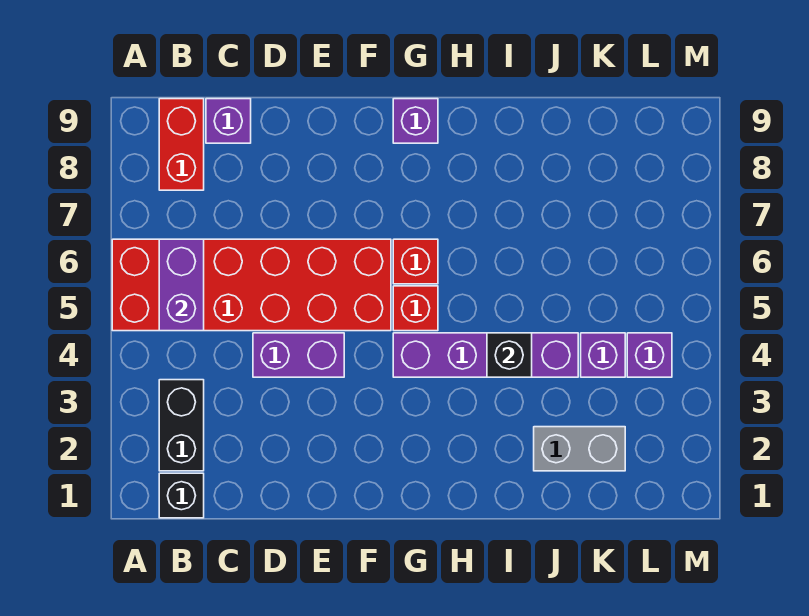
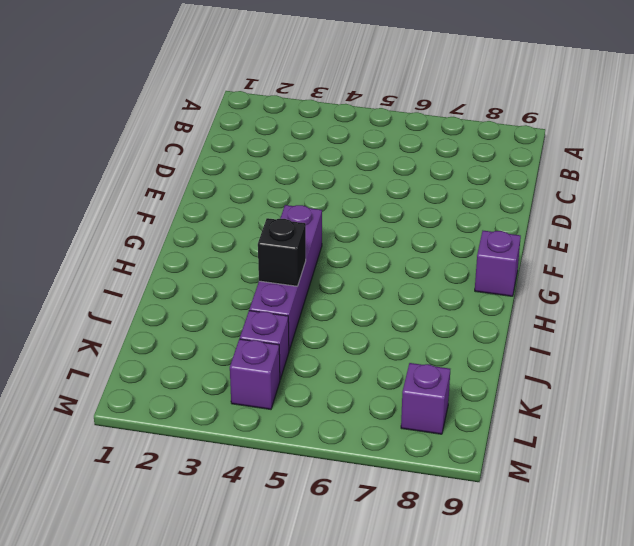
purple brick L8 level 1 -> purple brick C9 level 1
none -> red brick A5:F6 level 1
none -> black brick B1 level 1
none -> black brick B2:B3 level 1

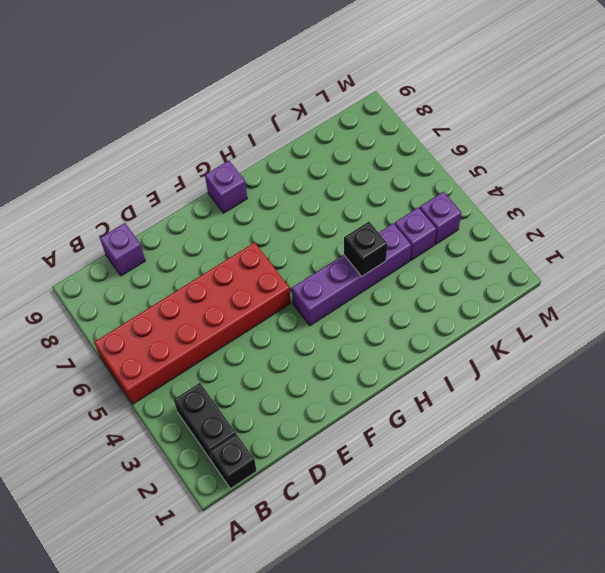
none -> red brick B8:B9 level 1
none -> purple brick D4:E4 level 1
none -> red brick G5 level 1

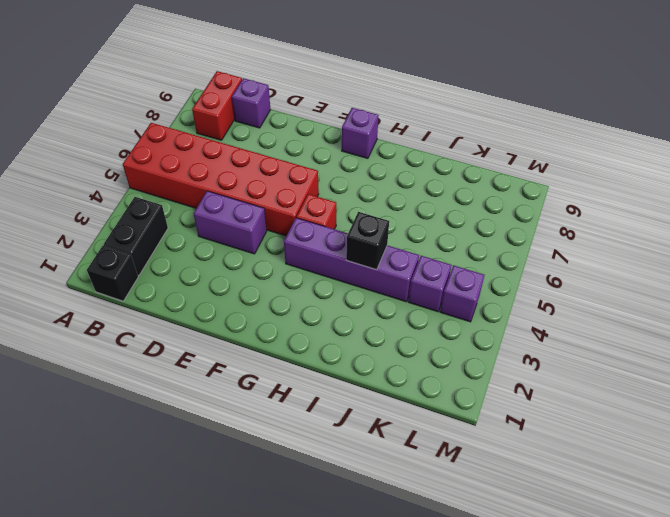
none -> red brick G6 level 1
none -> grey brick J2:K2 level 1
none -> purple brick B5:B6 level 2

